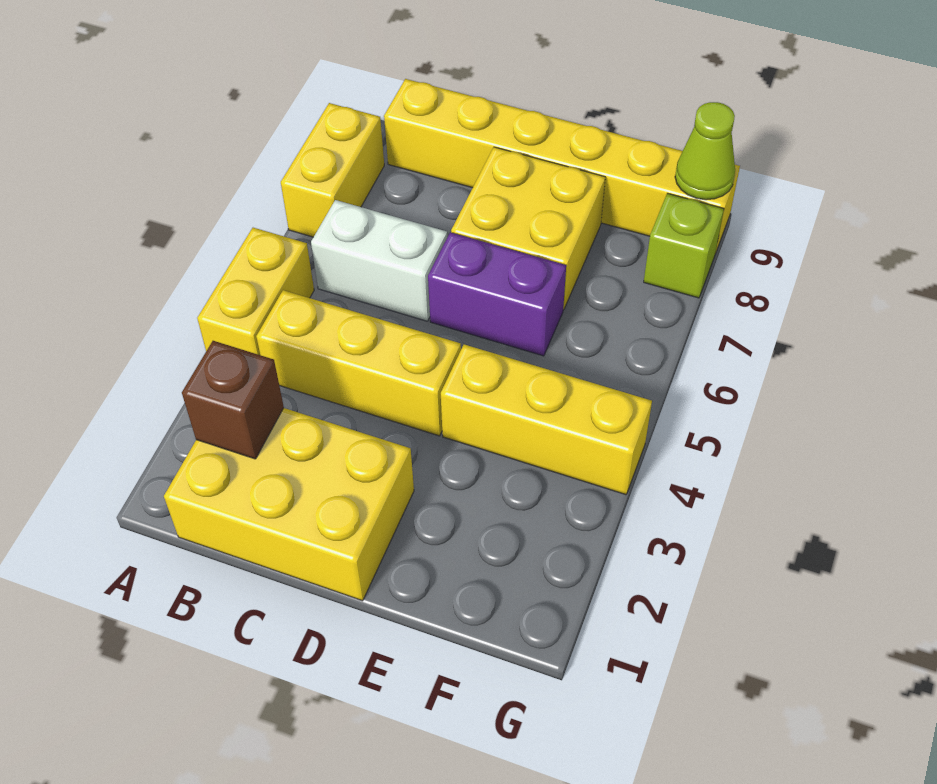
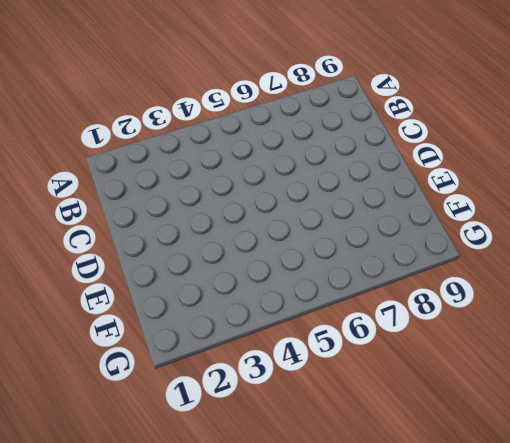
none -> yellow brick A4:A5 level 1
none -> yellow brick A7:A8 level 1
none -> yellow brick B1:D2 level 1

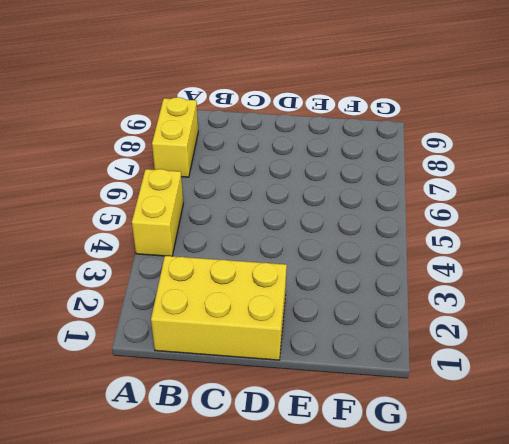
none -> yellow brick B4:D4 level 1
none -> white brick B6:C6 level 1
none -> yellow brick B9:G9 level 1

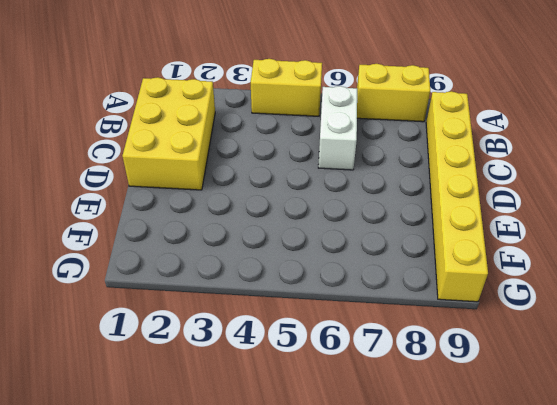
none -> yellow brick B4:D4 level 1
none -> purple brick D6:E6 level 1
none -> yellow brick D7:E8 level 1

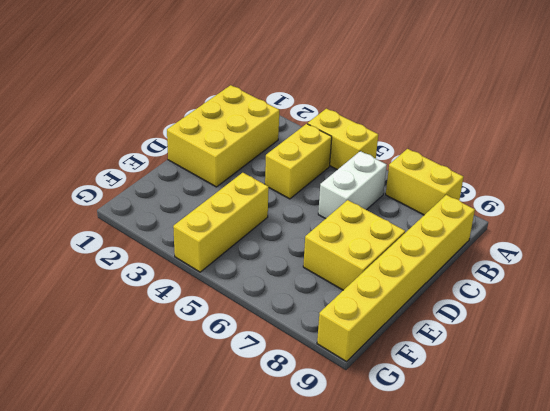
yellow brick B4:C4 level 1 -> yellow brick B4:D4 level 1
none -> purple brick D6:E6 level 1
none -> lime brick G8 level 1
none -> brown brick B2 level 2

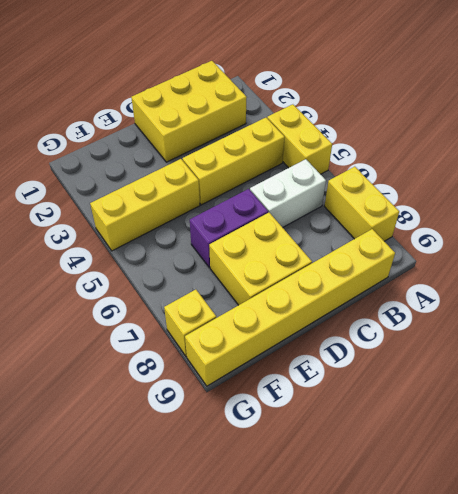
yellow brick G8 level 1 -> lime brick G8 level 1
none -> brown brick B2 level 2
none -> lime cone G9 level 2

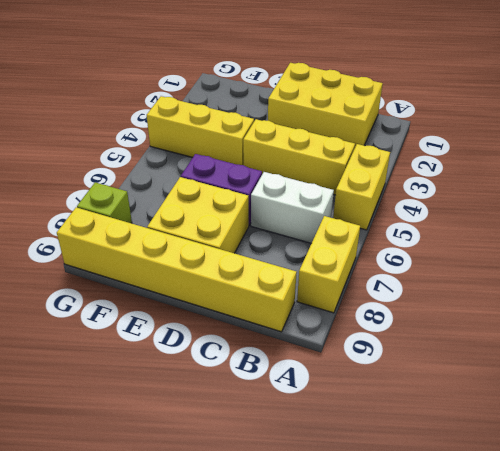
none -> brown brick B2 level 2
none -> lime cone G9 level 2

